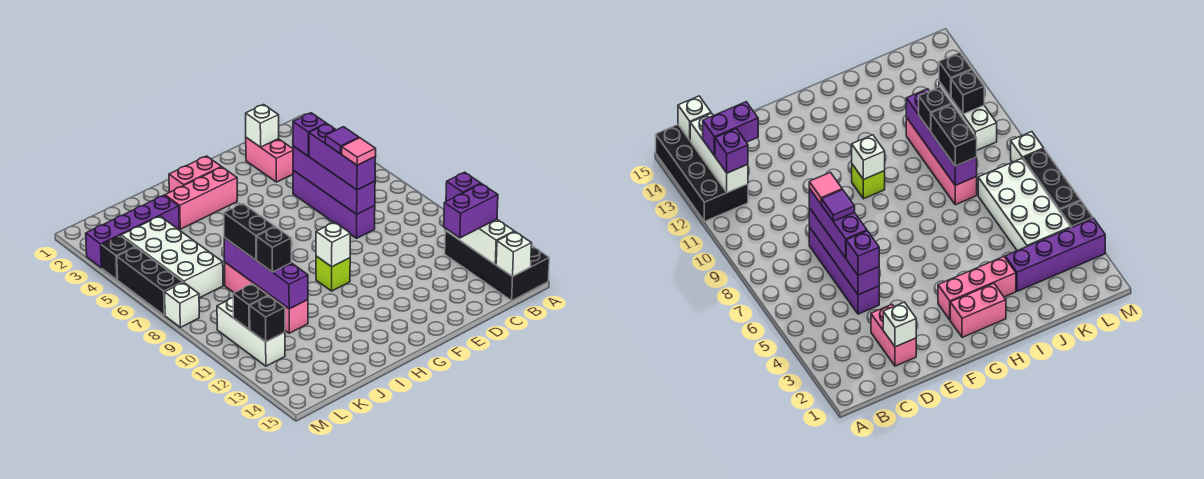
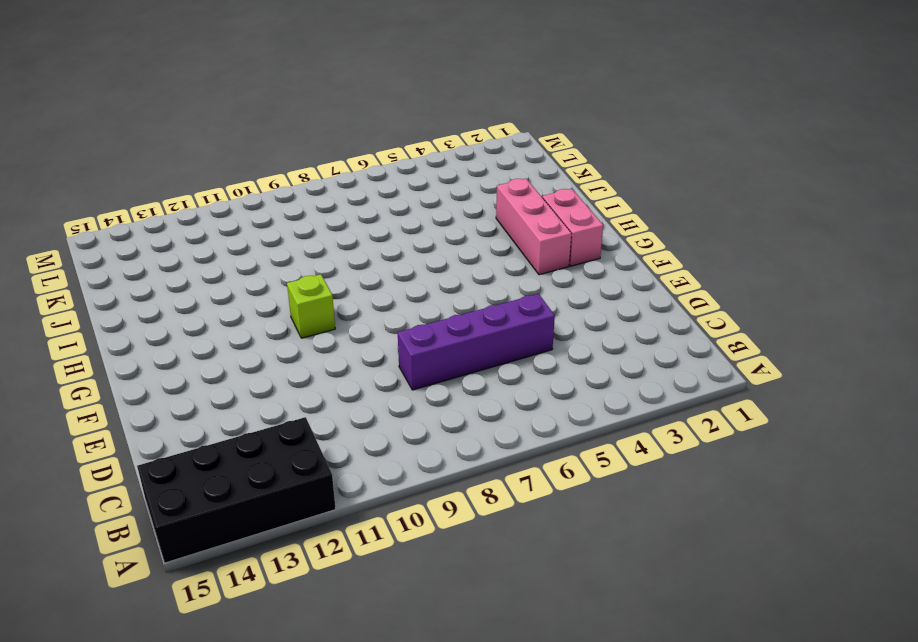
none -> pink brick D2:D3 level 1
none -> purple brick J3:M3 level 1
none -> pink brick J8:J11 level 1

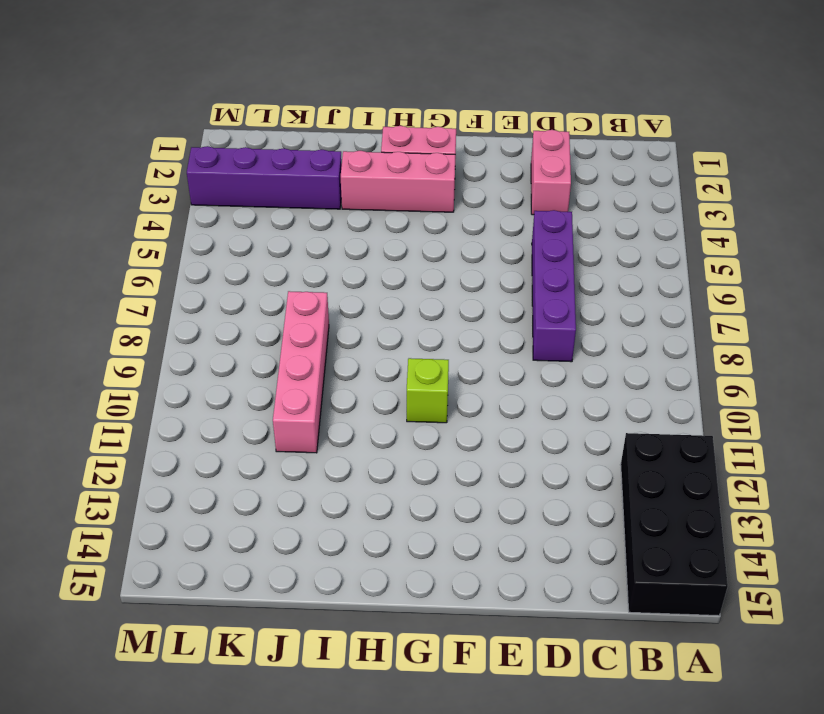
none -> white brick K4:L7 level 1
none -> white brick L10:L12 level 1
none -> black brick M4 level 1

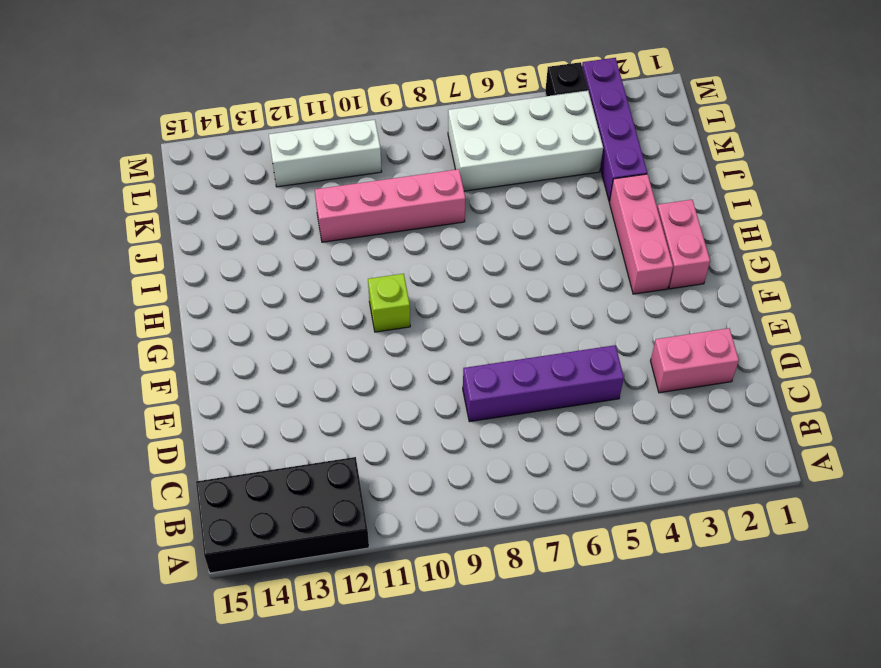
none -> black brick M5:M7 level 1
none -> white brick M8 level 1
none -> white brick B12:B14 level 2

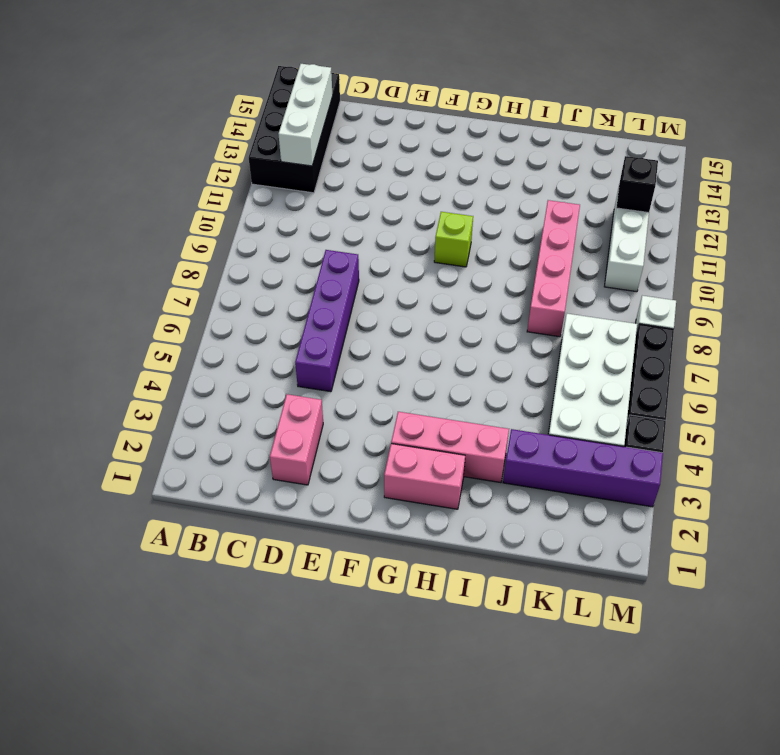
none -> white brick B15 level 2
none -> white brick D2 level 2
none -> purple brick D5:D8 level 2

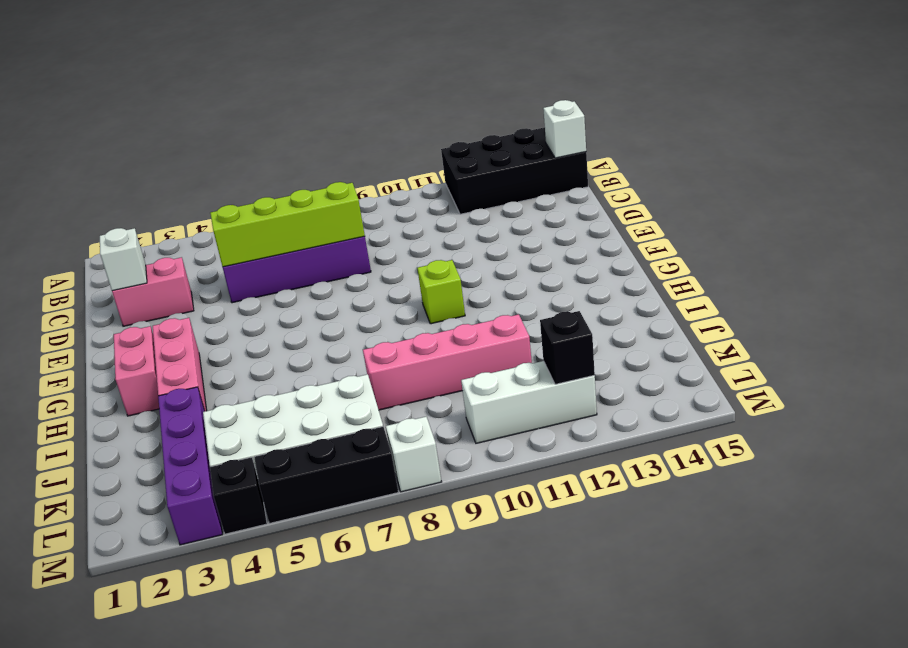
lime brick D5:D8 level 2 -> purple brick D5:D8 level 2
none -> white brick B12:B14 level 2
none -> white brick G10 level 2
none -> purple brick J8:J11 level 2

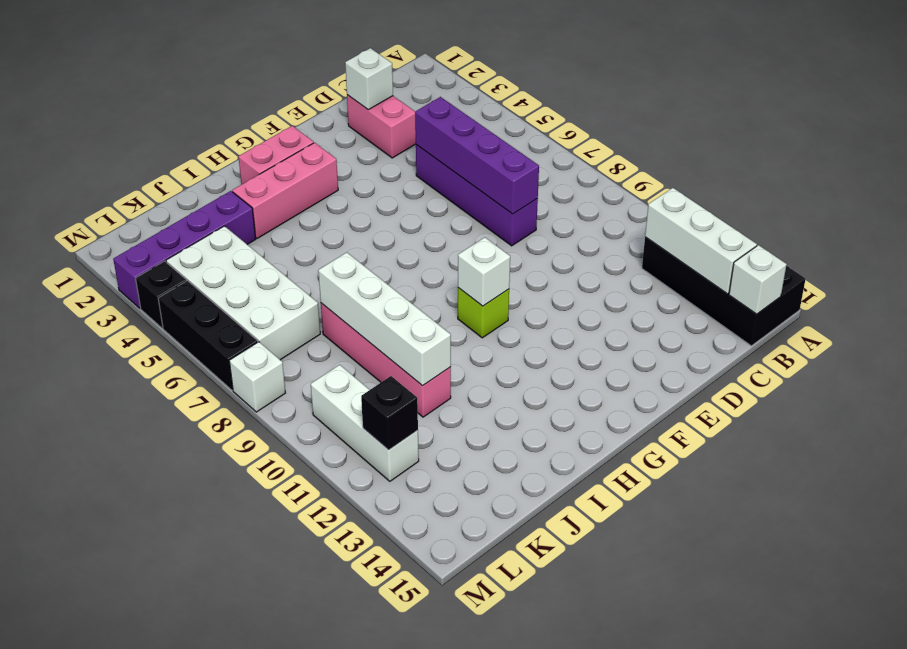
white brick J8:J11 level 2 -> purple brick J8:J11 level 2
none -> black brick L11 level 2
none -> purple brick B12 level 3
none -> purple brick B13:C13 level 3

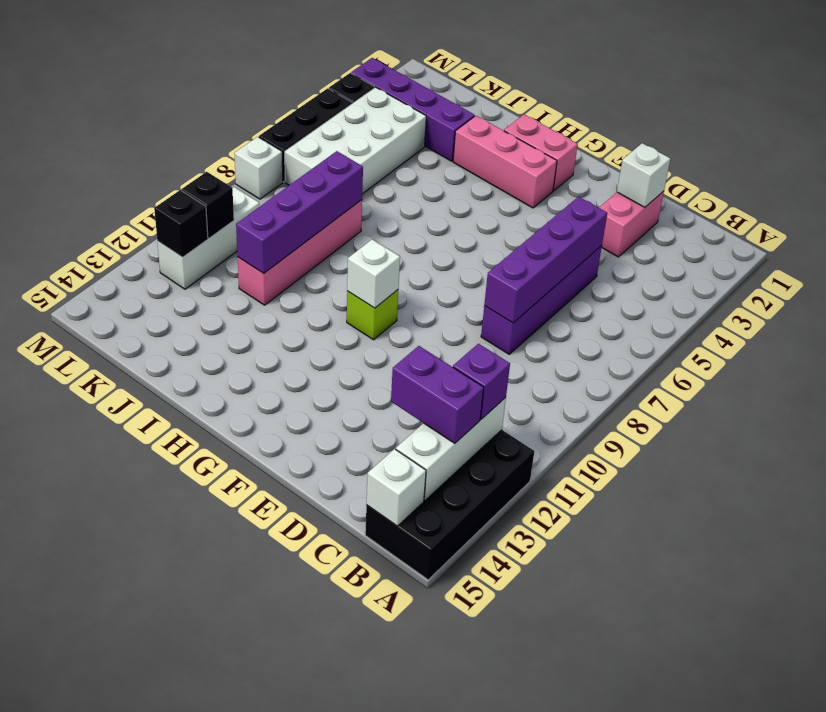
none -> purple brick D5 level 3
none -> purple brick D6:D8 level 3
none -> black brick J8:J9 level 3

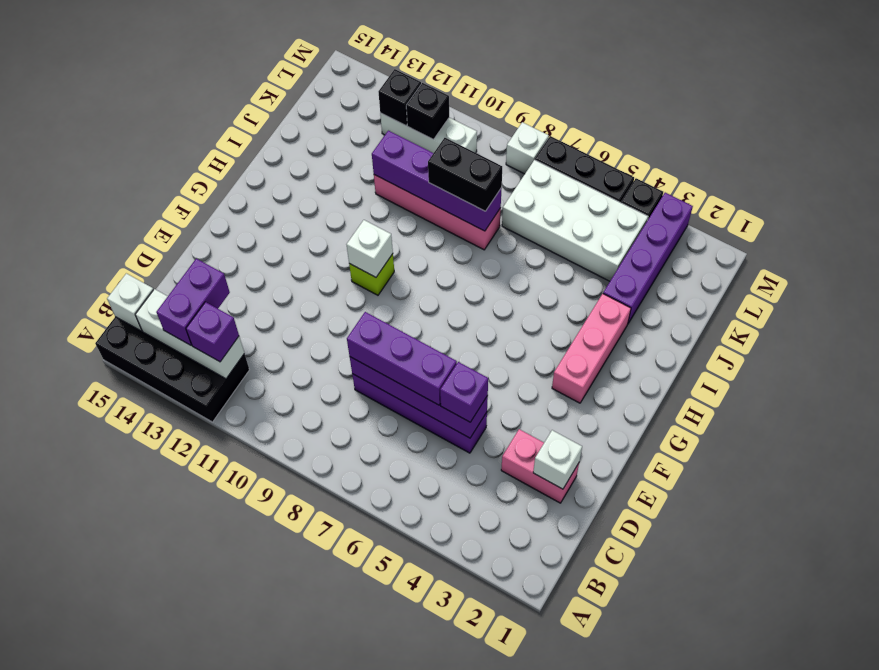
none -> pink brick G2:H2 level 1
none -> black brick J10 level 3
none -> purple tile D7 level 4

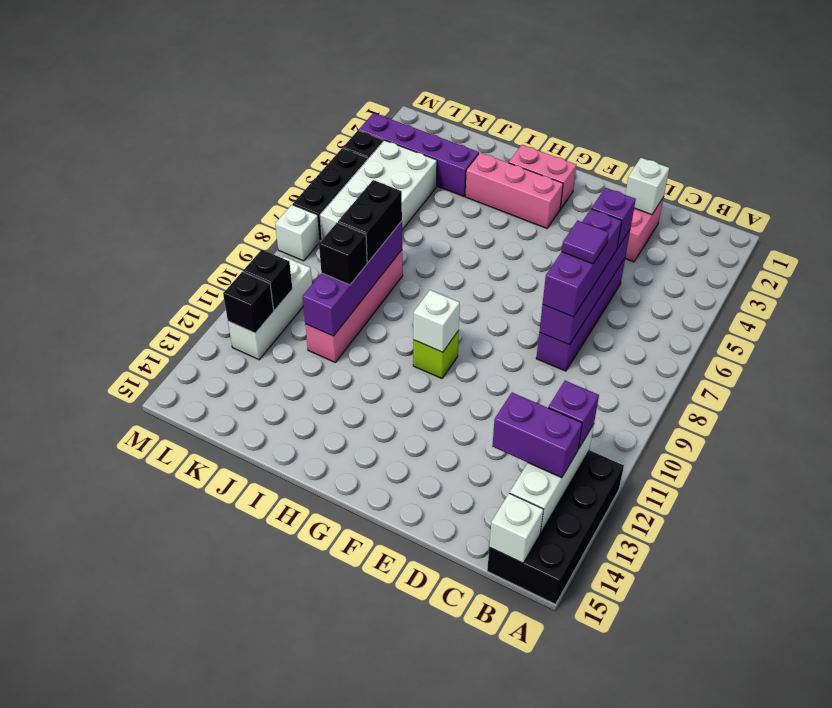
none -> pink tile D8 level 4

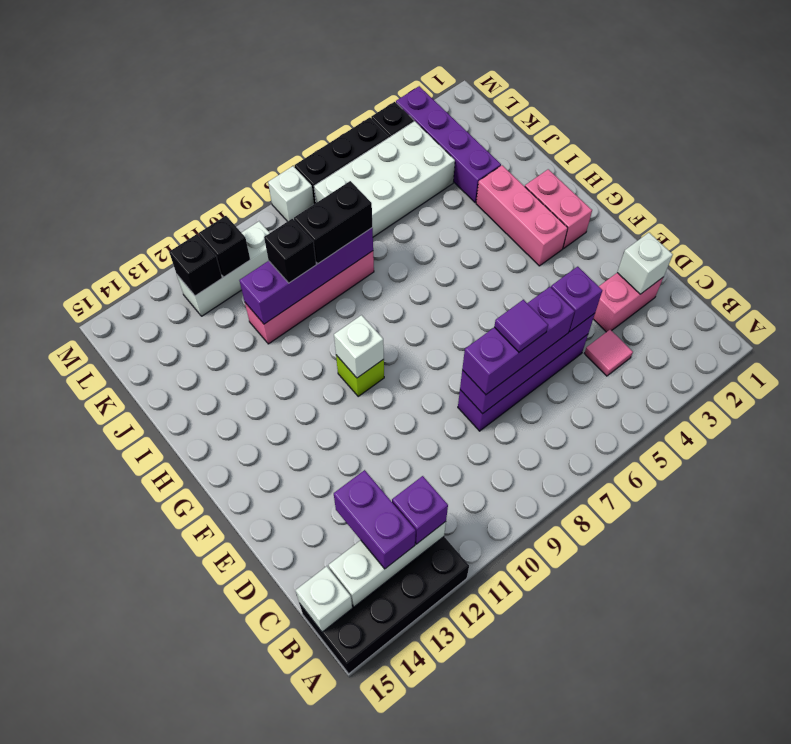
pink tile C4 level 1 -> pink tile D8 level 4

